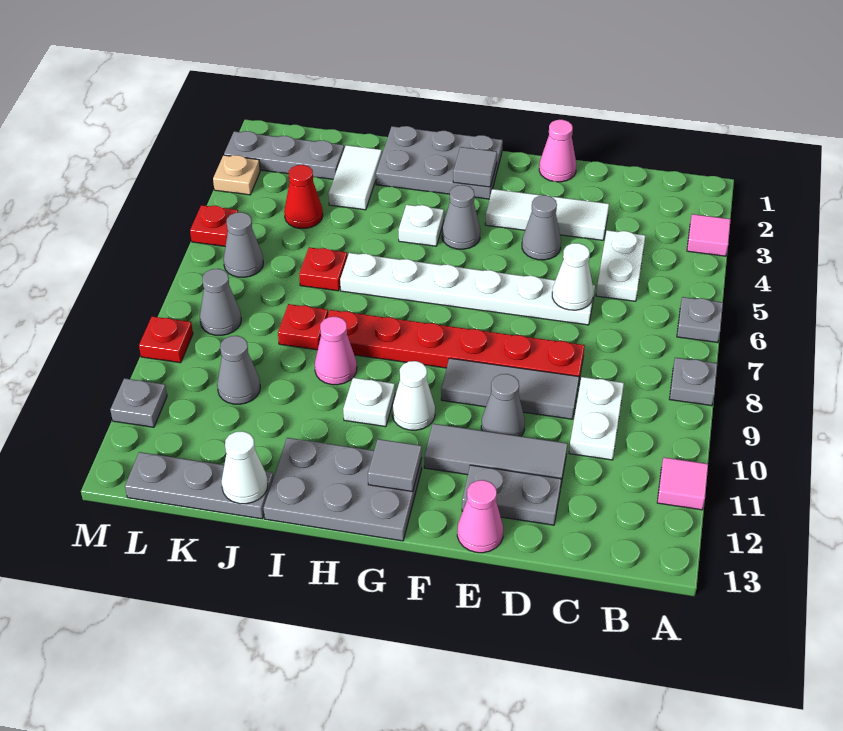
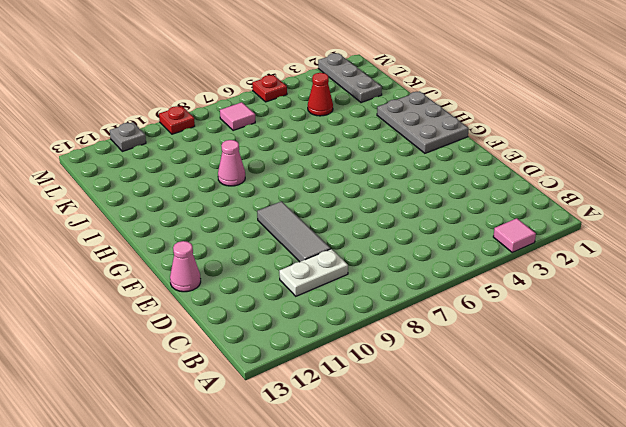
pink tile L7 level 1 -> pink tile A11 level 1
none -> grey plate A6 level 1
none -> grey plate A8 level 1
none -> white plate C4:C5 level 1
none -> white tile D3:F3 level 1

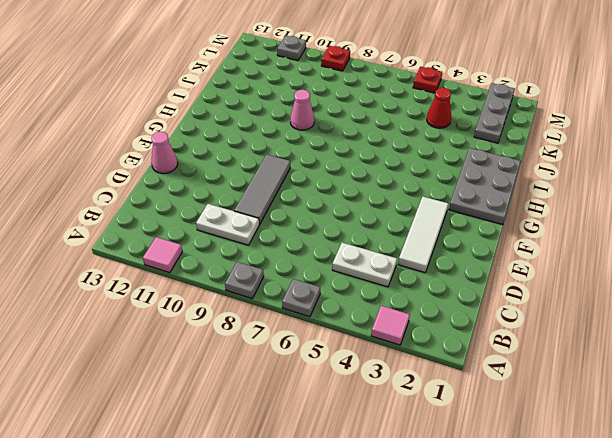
none -> white plate D6:I6 level 1
none -> red plate D8:I8 level 1
none -> grey tile D11:F11 level 1
none -> grey plate D12:E12 level 1

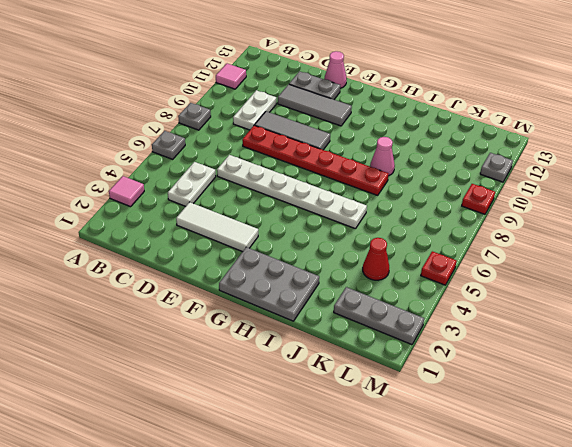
none -> pink cone E1 level 1
none -> grey cone E4 level 1
none -> grey cone E10 level 1
none -> grey cone G4 level 1

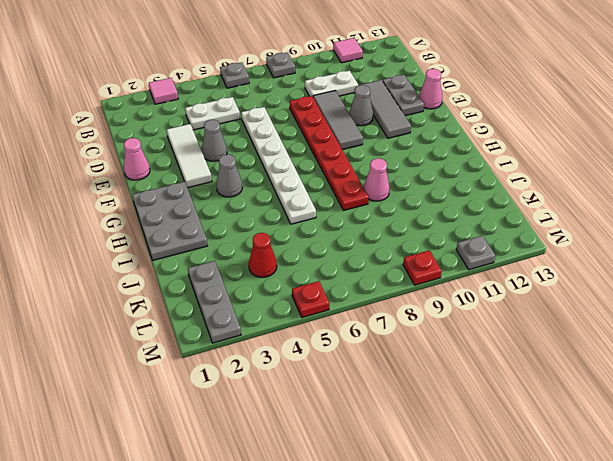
none -> white cone G10 level 1
none -> grey plate G12:I13 level 1
none -> white plate H4 level 1
none -> white plate H10 level 1

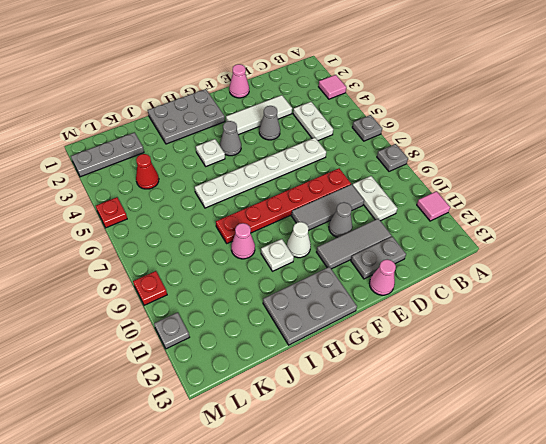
none -> white tile J2:J3 level 1
none -> red plate J6 level 1
none -> red plate J8 level 1
none -> grey plate J13:L13 level 1

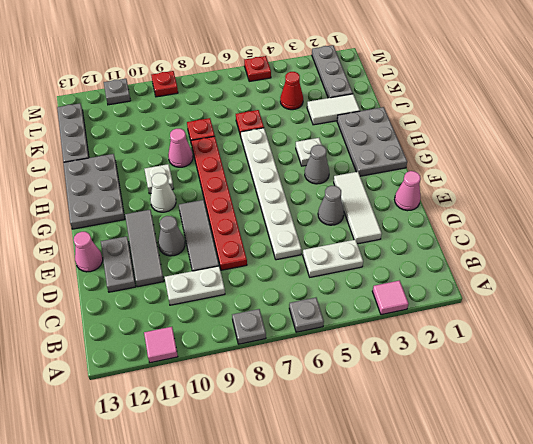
none -> grey cone K10 level 1
none -> grey cone L6 level 1
none -> grey cone L8 level 1
none -> tan plate M3 level 1

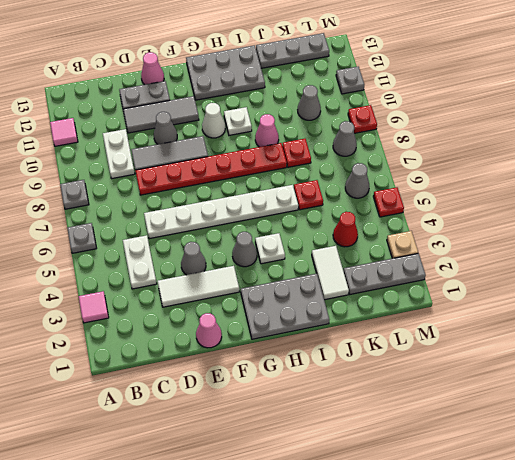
none -> white cone D6 level 2
none -> grey tile G2 level 2
none -> grey tile G12 level 2
none -> white cone J13 level 2

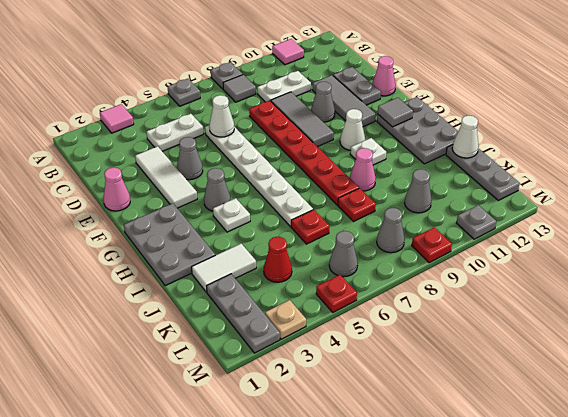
grey tile B8 level 1 -> grey tile G2 level 2

